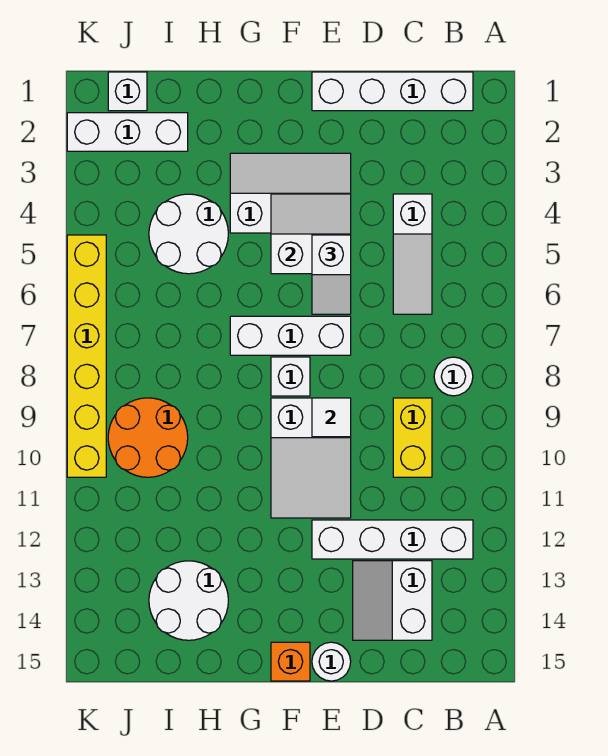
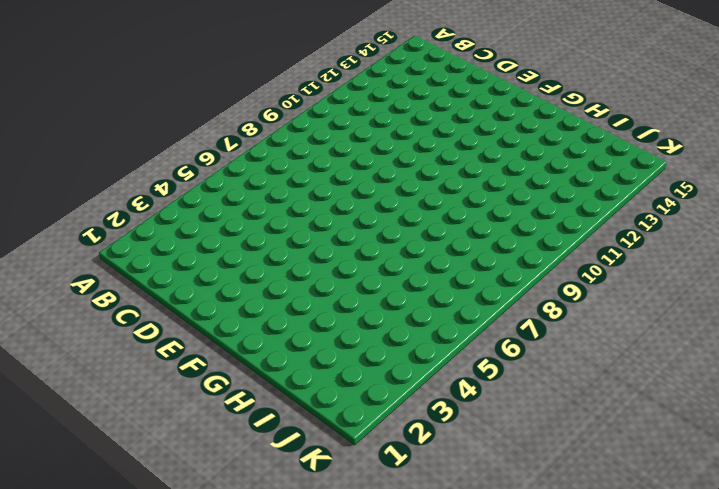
none -> white brick B1:E1 level 1
none -> white round brick B8 level 1
none -> white brick B12:E12 level 1

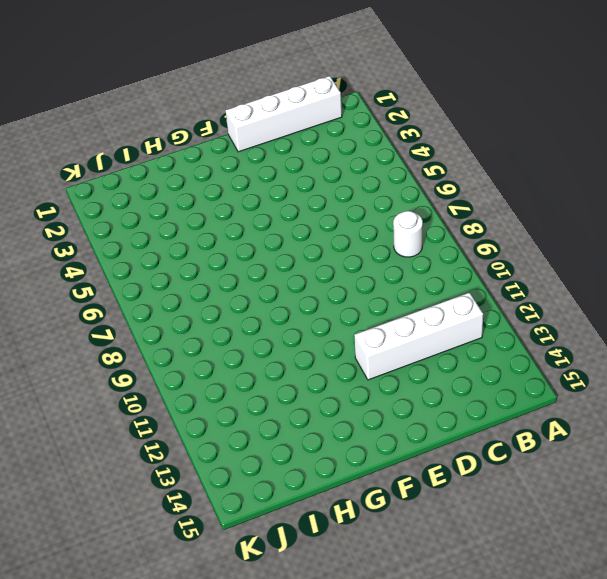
none -> white slope C4:C6 level 1 top 4
none -> yellow brick C9:C10 level 1
none -> white slope C13:D14 level 1 top C

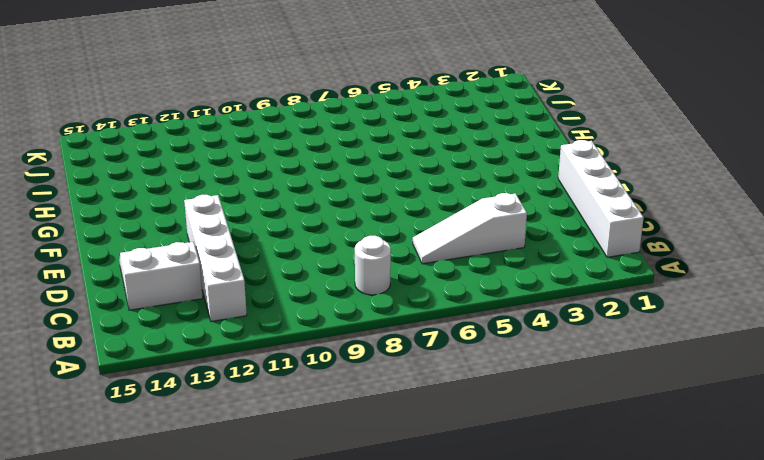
none -> yellow brick C9:C10 level 1
none -> white slope E3:G4 level 1 top 4
none -> white brick E7:G7 level 1

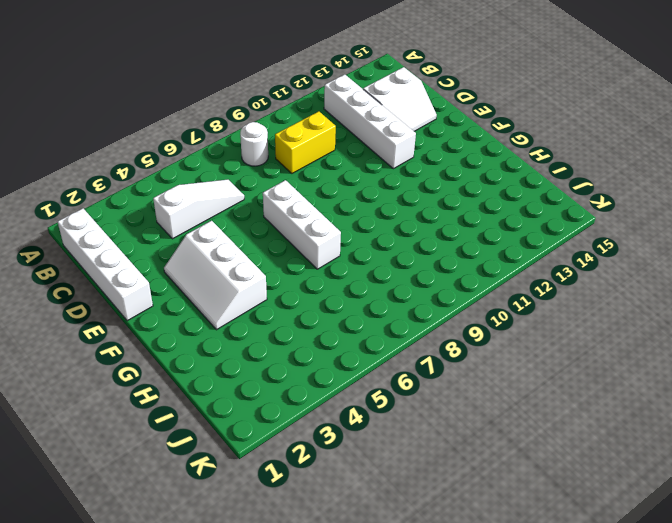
none -> white slope E9:F11 level 1 top 9
none -> white round brick E15 level 1
none -> white brick F8 level 1

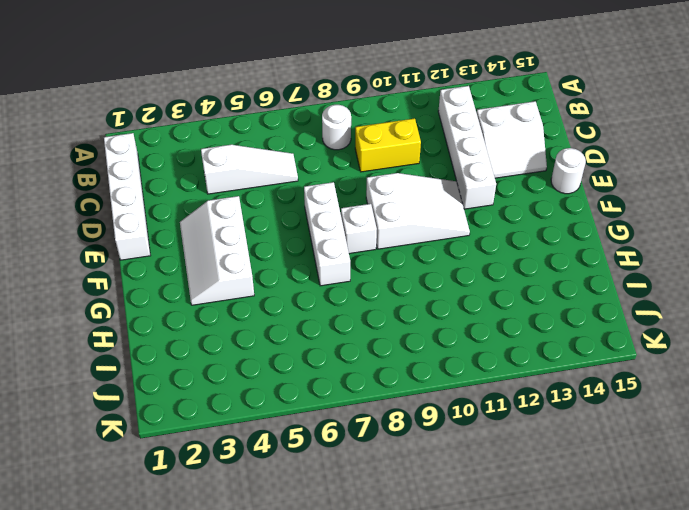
none -> orange brick F15 level 1
none -> white round brick H4:I5 level 1
none -> white round brick H13:I14 level 1

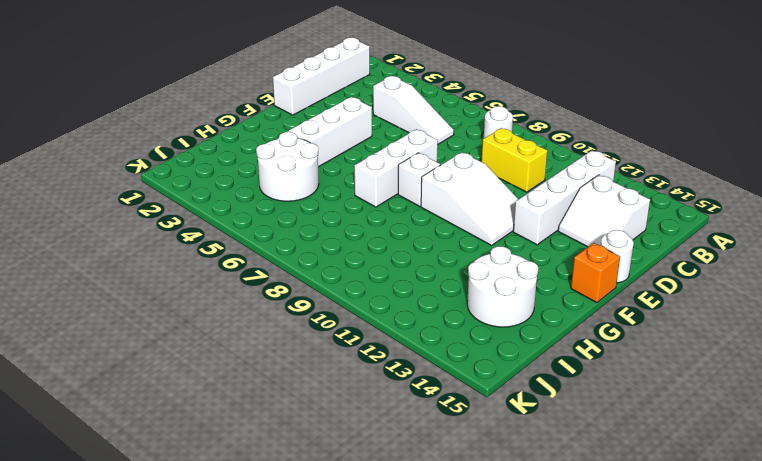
none -> white brick I2:K2 level 1
none -> orange round brick I9:J10 level 1
none -> white brick J1 level 1

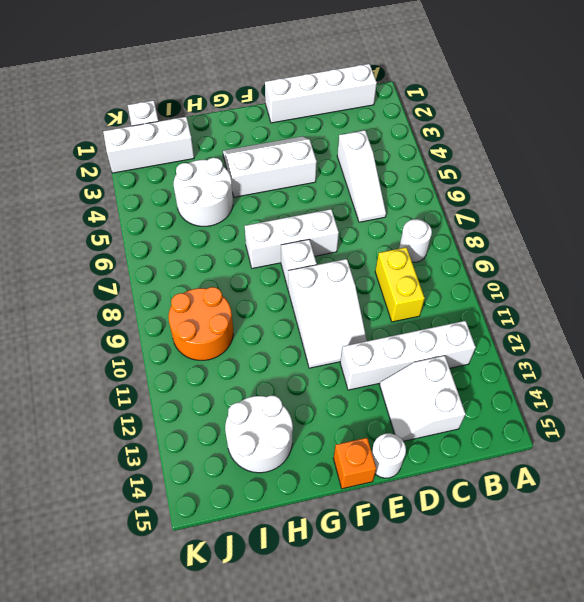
none -> yellow brick K5:K10 level 1
none -> white slope E4:F5 level 2 top 5
none -> white tile E9 level 2

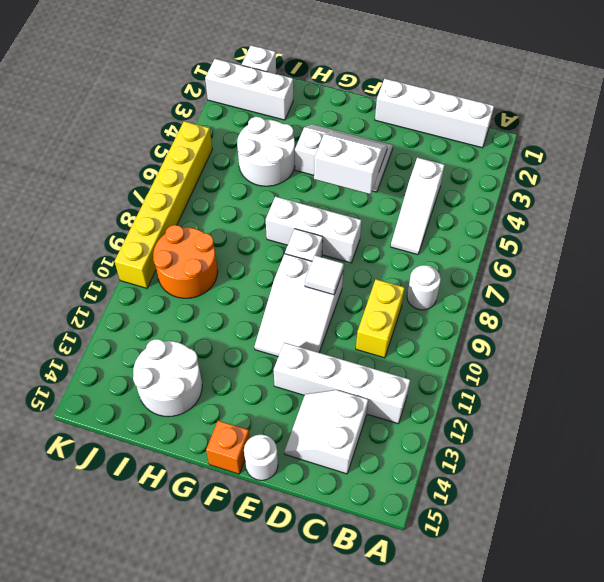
none -> white slope E5:E6 level 3 top 5

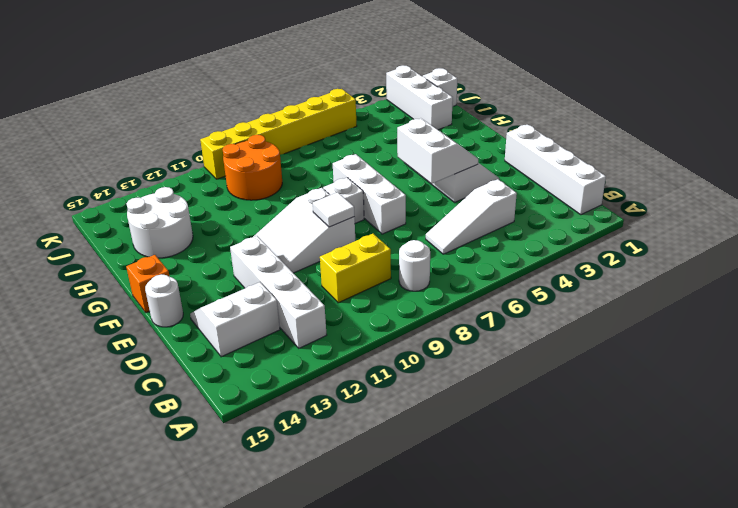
none -> white round brick H4:I5 level 1
none -> white slope E5:E6 level 3 top 5

